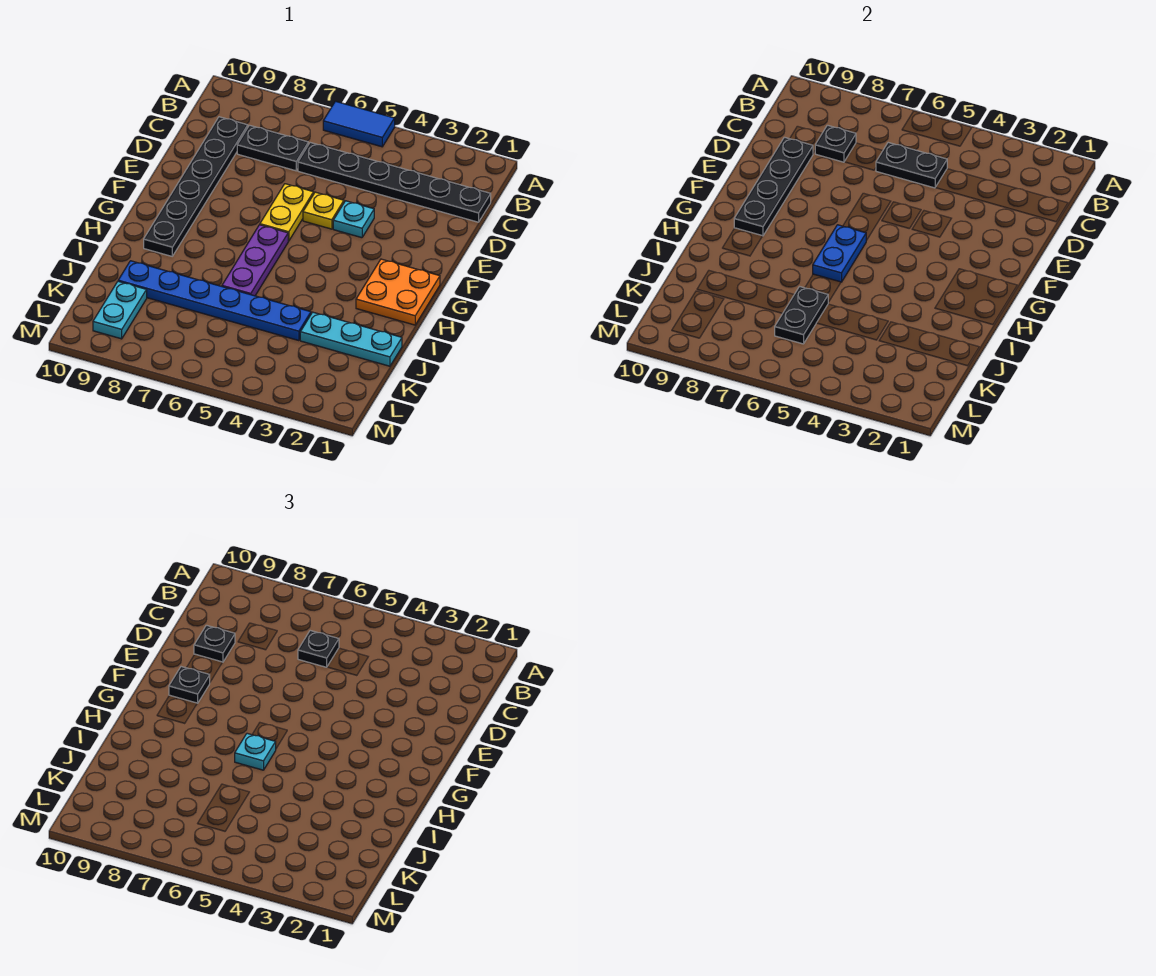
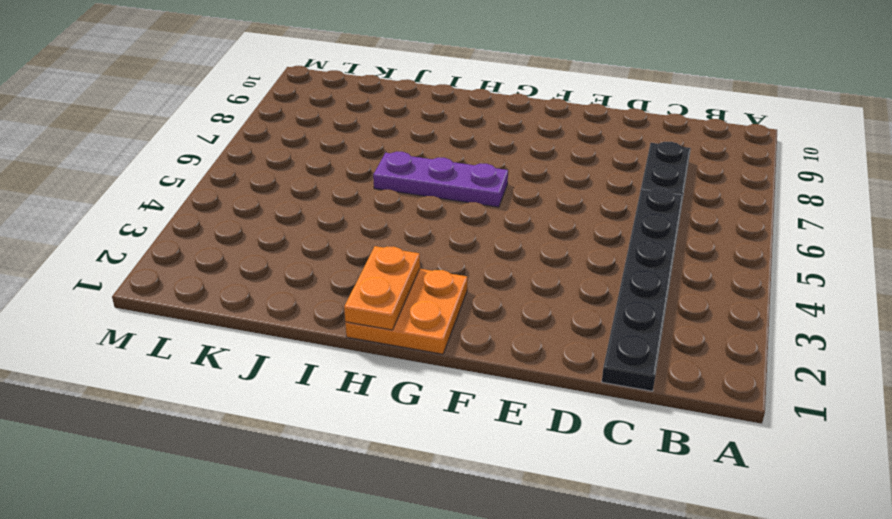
orange plate H1:H2 level 2 -> none
none -> blue tile A5:A6 level 1
none -> black plate C9:H9 level 1
none -> cyan plate E4 level 1

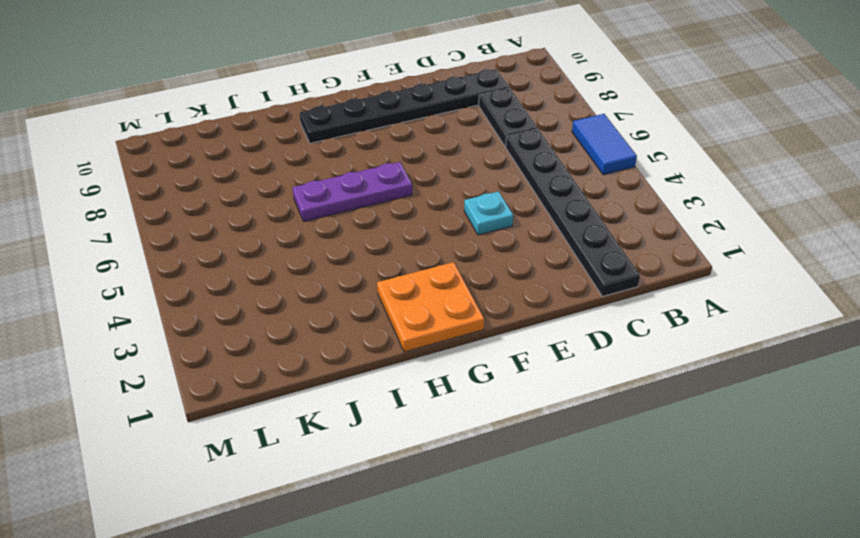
none -> yellow plate E5 level 1
none -> yellow plate E6:F6 level 1
none -> cyan plate J1:J3 level 1

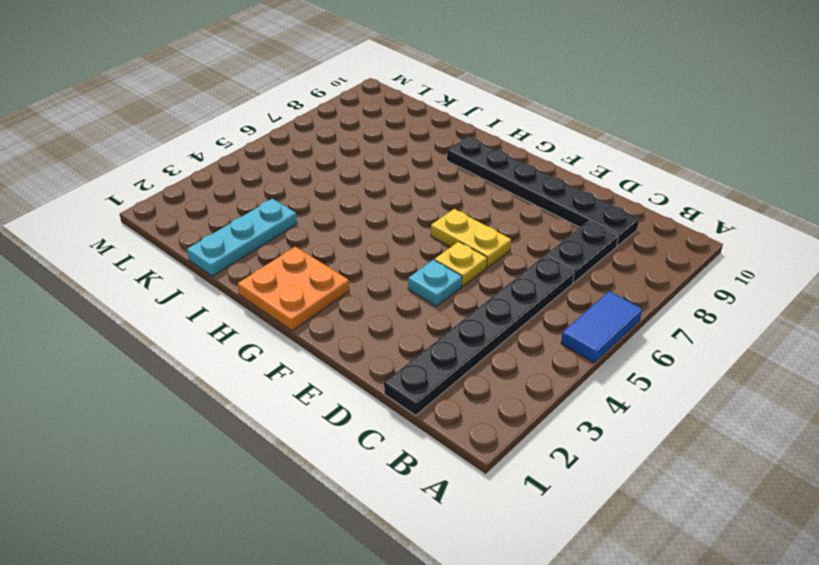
none -> purple plate G6:I6 level 1
none -> blue plate J4:J9 level 1
none -> cyan plate K9:L9 level 1

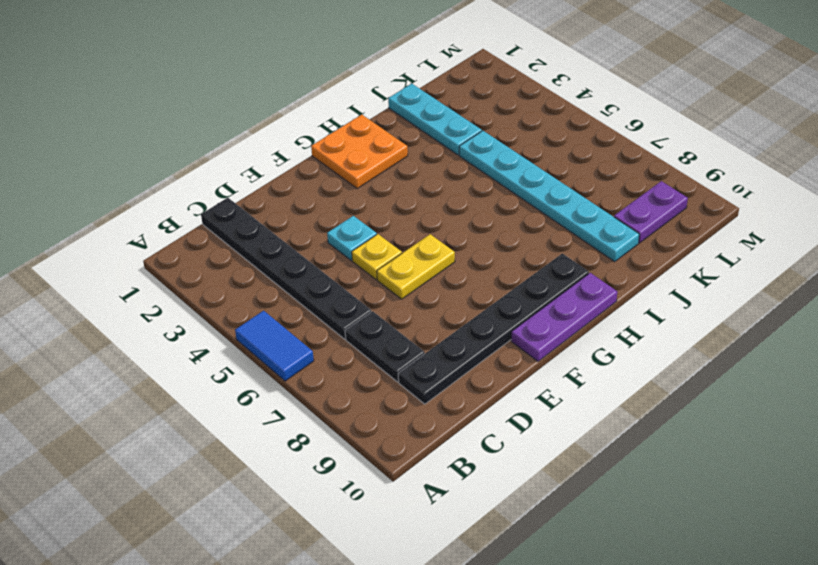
purple plate F10:H10 level 1 -> purple plate G6:I6 level 1
cyan plate J4:J9 level 1 -> blue plate J4:J9 level 1
purple plate K9:L9 level 1 -> cyan plate K9:L9 level 1
none -> black plate C5:C6 level 2
none -> black plate C8 level 2
none -> black plate D9:G9 level 2

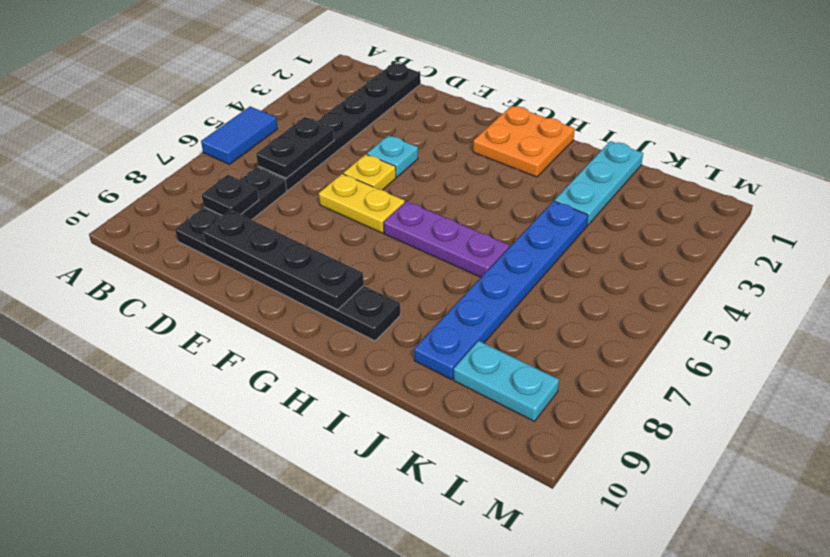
none -> blue plate G6:H6 level 2
none -> black plate J6:K6 level 2
none -> black plate C6 level 3

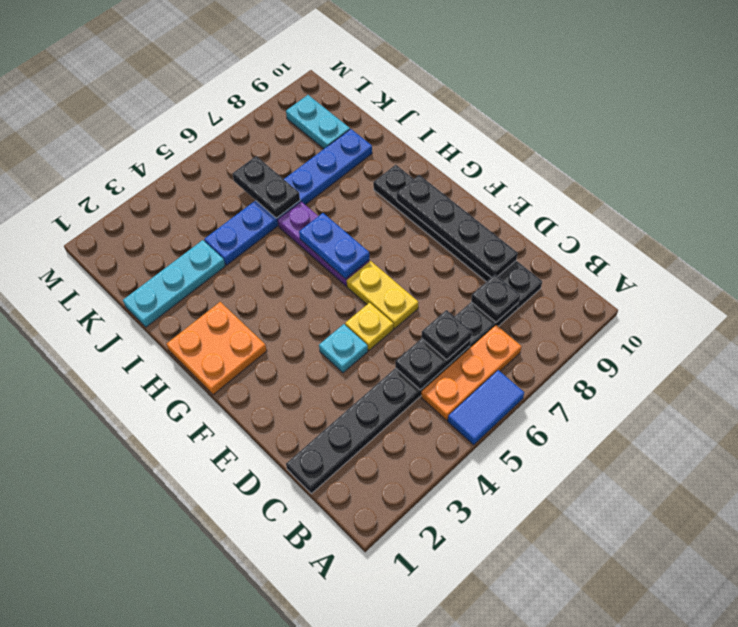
orange plate B5:B7 level 1 -> none
none -> black plate D9 level 3
none -> black plate F9 level 3
none -> cyan plate H6 level 3

